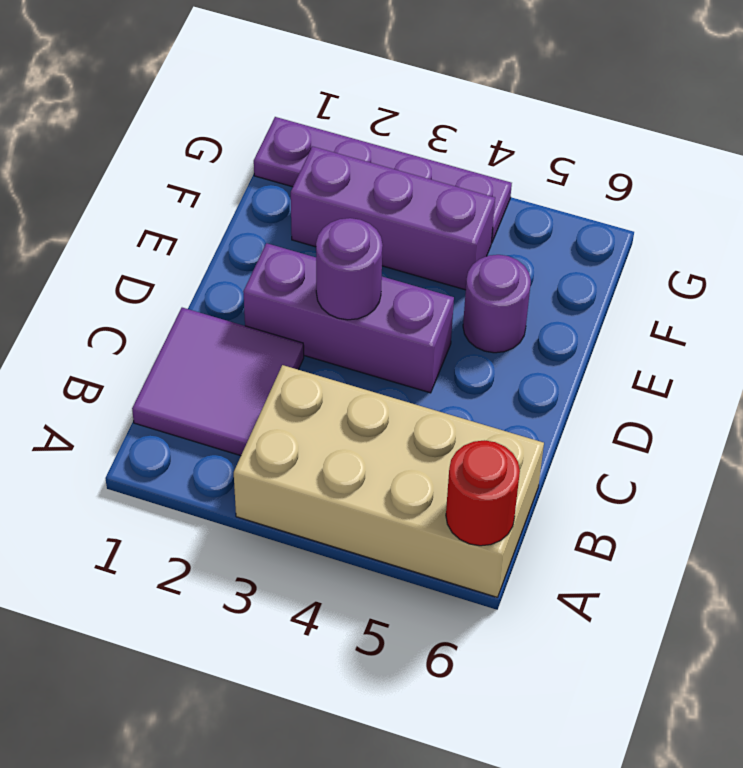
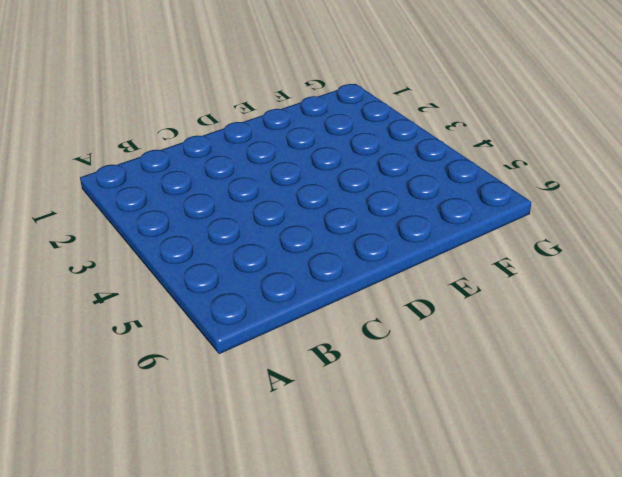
none -> tan brick A3:B6 level 1
none -> purple tile B1:C2 level 1

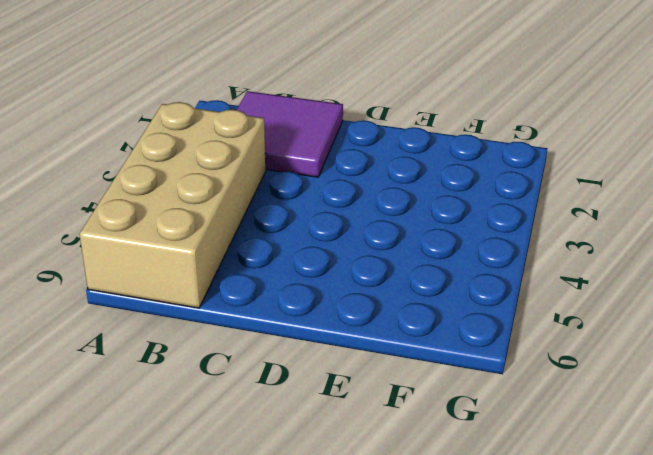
none -> purple brick D2:D4 level 1
none -> purple round brick E5 level 1

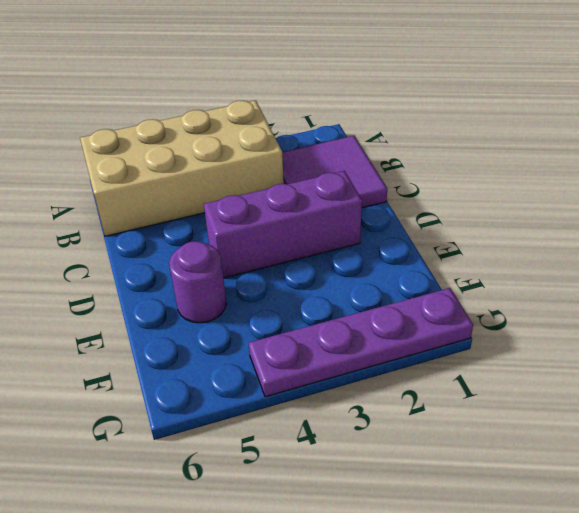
none -> purple brick F2:F4 level 1
none -> red round brick A6 level 2

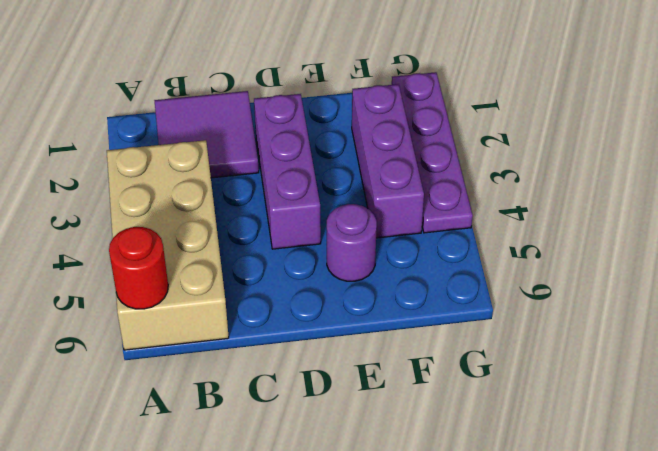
none -> purple round brick D3 level 2

